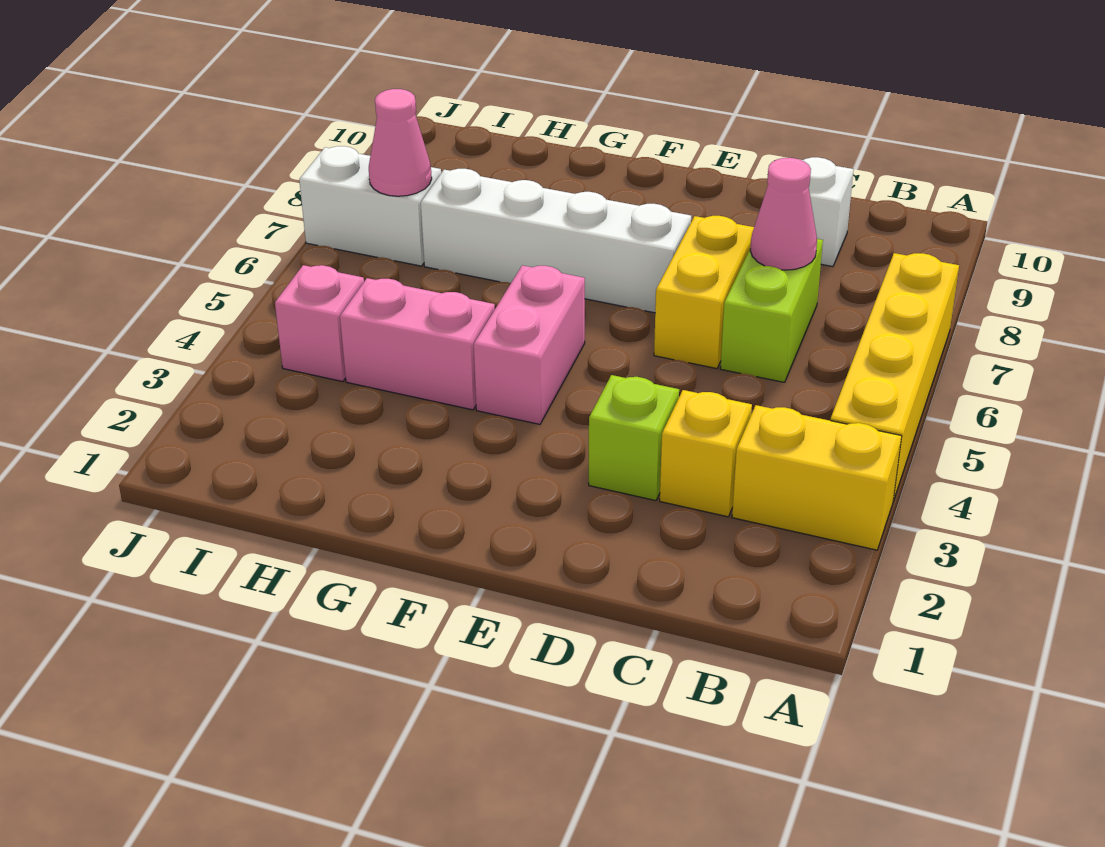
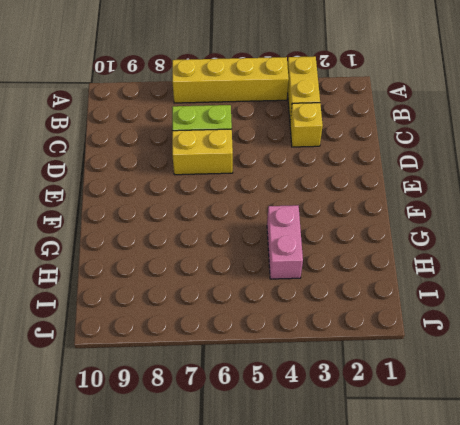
none -> white brick C9 level 1
none -> lime brick D3 level 1
none -> white brick E7:H7 level 1

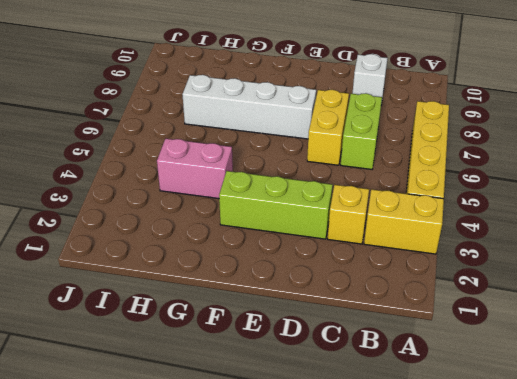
lime brick D3:F3 level 1 -> lime brick D3 level 1
none -> pink brick F4:F5 level 1
none -> pink brick I4 level 1
none -> white brick I7:J7 level 1

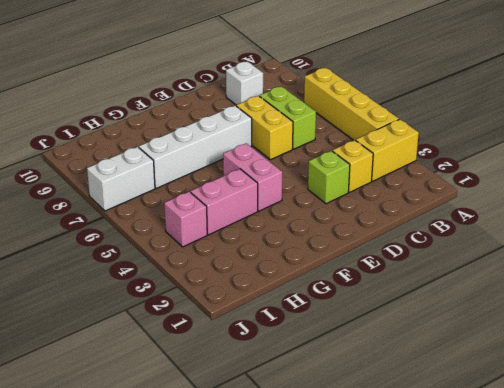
none -> pink cone C7 level 2
none -> pink cone I7 level 2

